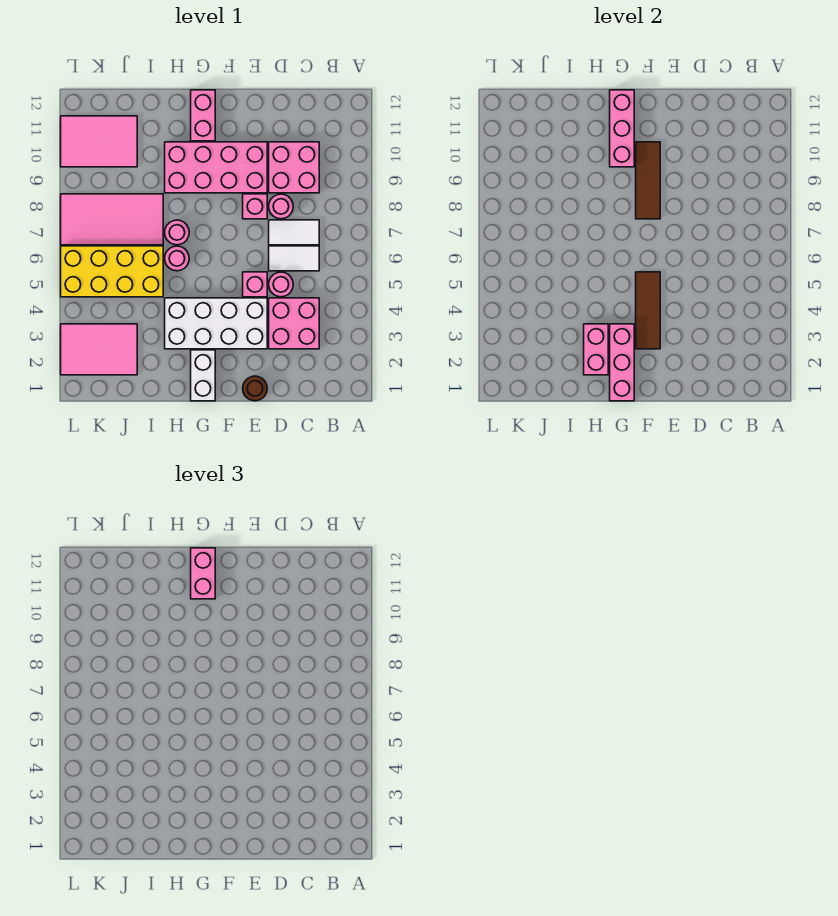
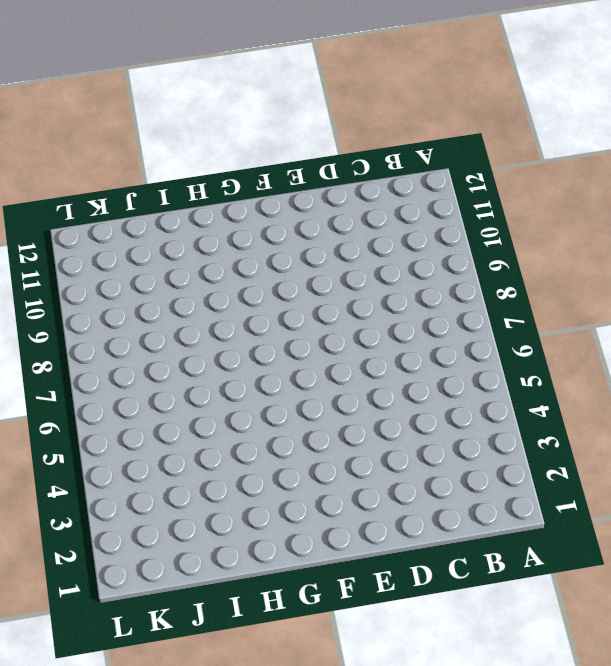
none -> pink brick C3:D4 level 1
none -> white tile C6:D6 level 1
none -> white tile C7:D7 level 1

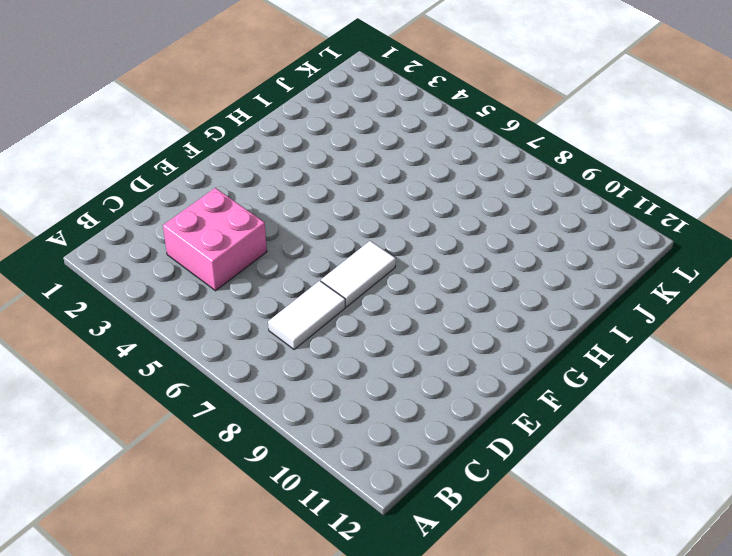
white tile E7:F7 level 1 -> white tile C6:D6 level 1
none -> pink brick C9:D10 level 1
none -> pink round brick D5 level 1
none -> pink round brick D8 level 1

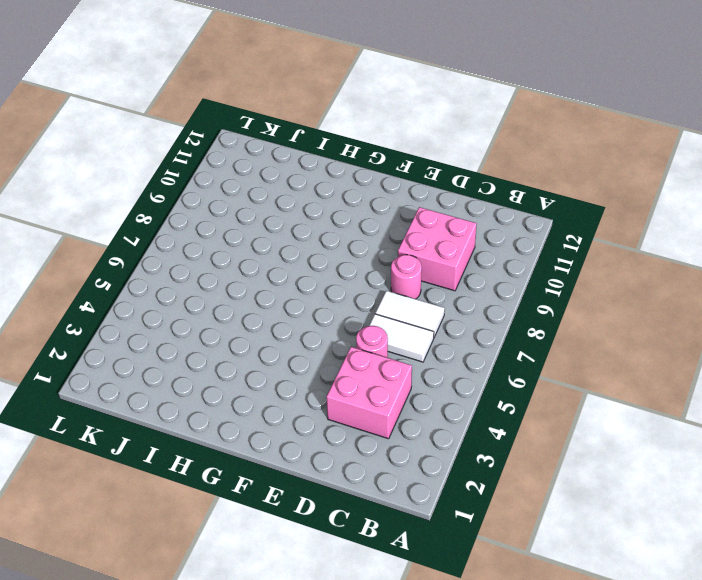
none -> brown round brick E1 level 1
none -> white brick E3:H4 level 1
none -> pink brick E5 level 1

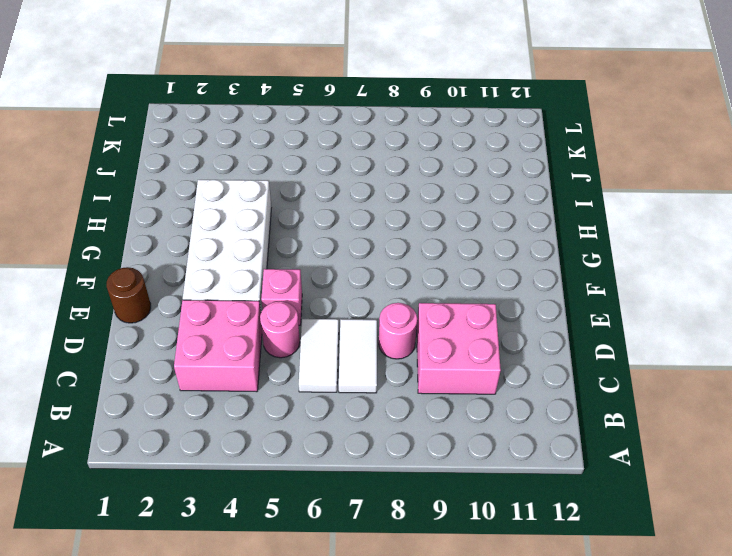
none -> pink brick E8 level 1
none -> pink brick E9:H10 level 1
none -> white brick G1:G2 level 1

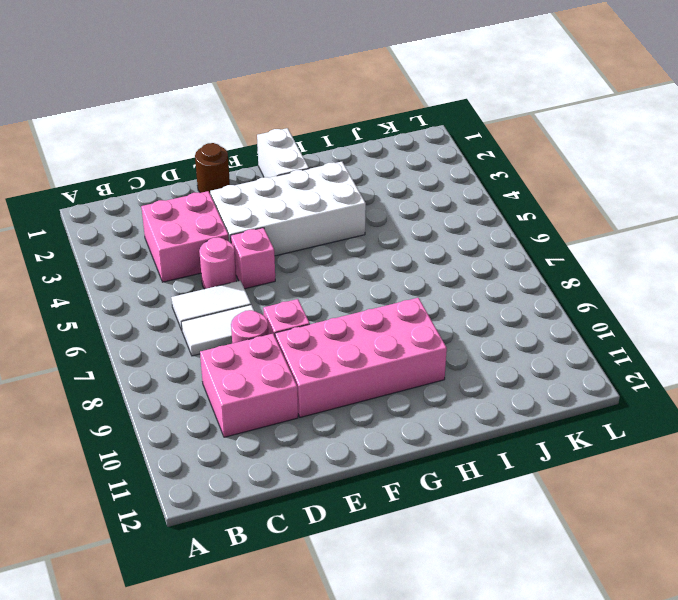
none -> pink brick G11:G12 level 1
none -> pink round brick H6 level 1
none -> pink round brick H7 level 1

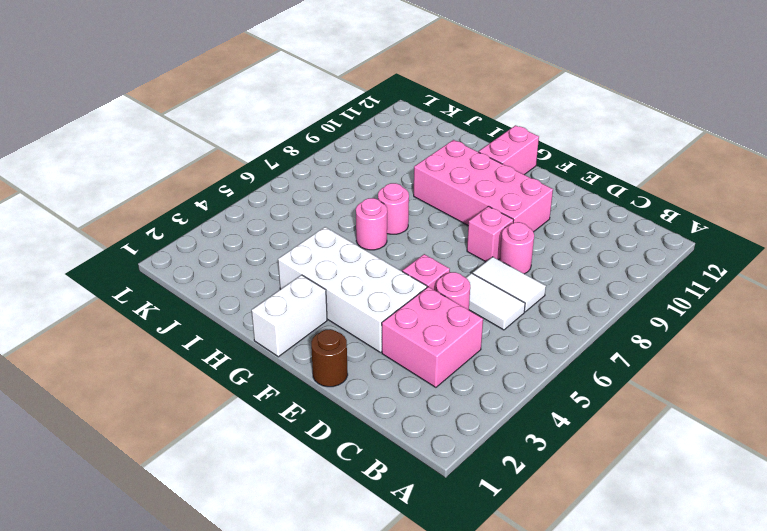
none -> pink brick C9:D10 level 1
none -> yellow brick I5:L6 level 1
none -> pink tile I7:L8 level 1

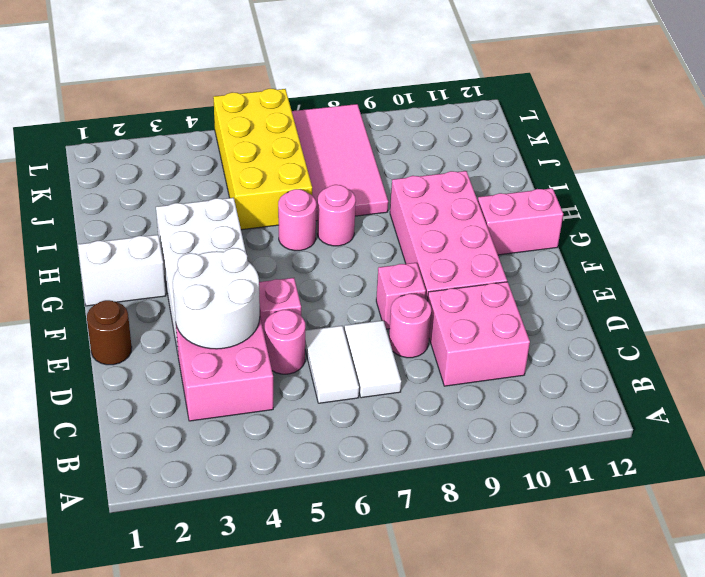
white round brick D3:E4 level 2 -> none
none -> pink tile J2:L3 level 1
none -> pink tile J10:L11 level 1
none -> brown tile F3:F5 level 2

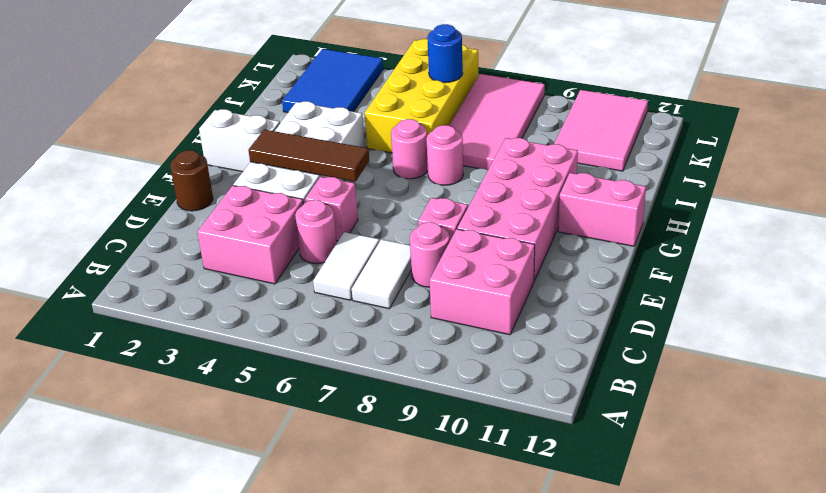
blue tile J2:L3 level 1 -> pink tile J2:L3 level 1
blue round brick K6 level 2 -> none
none -> brown tile F8:F10 level 2
none -> pink brick G1:G3 level 2
none -> pink brick G10:G12 level 2

